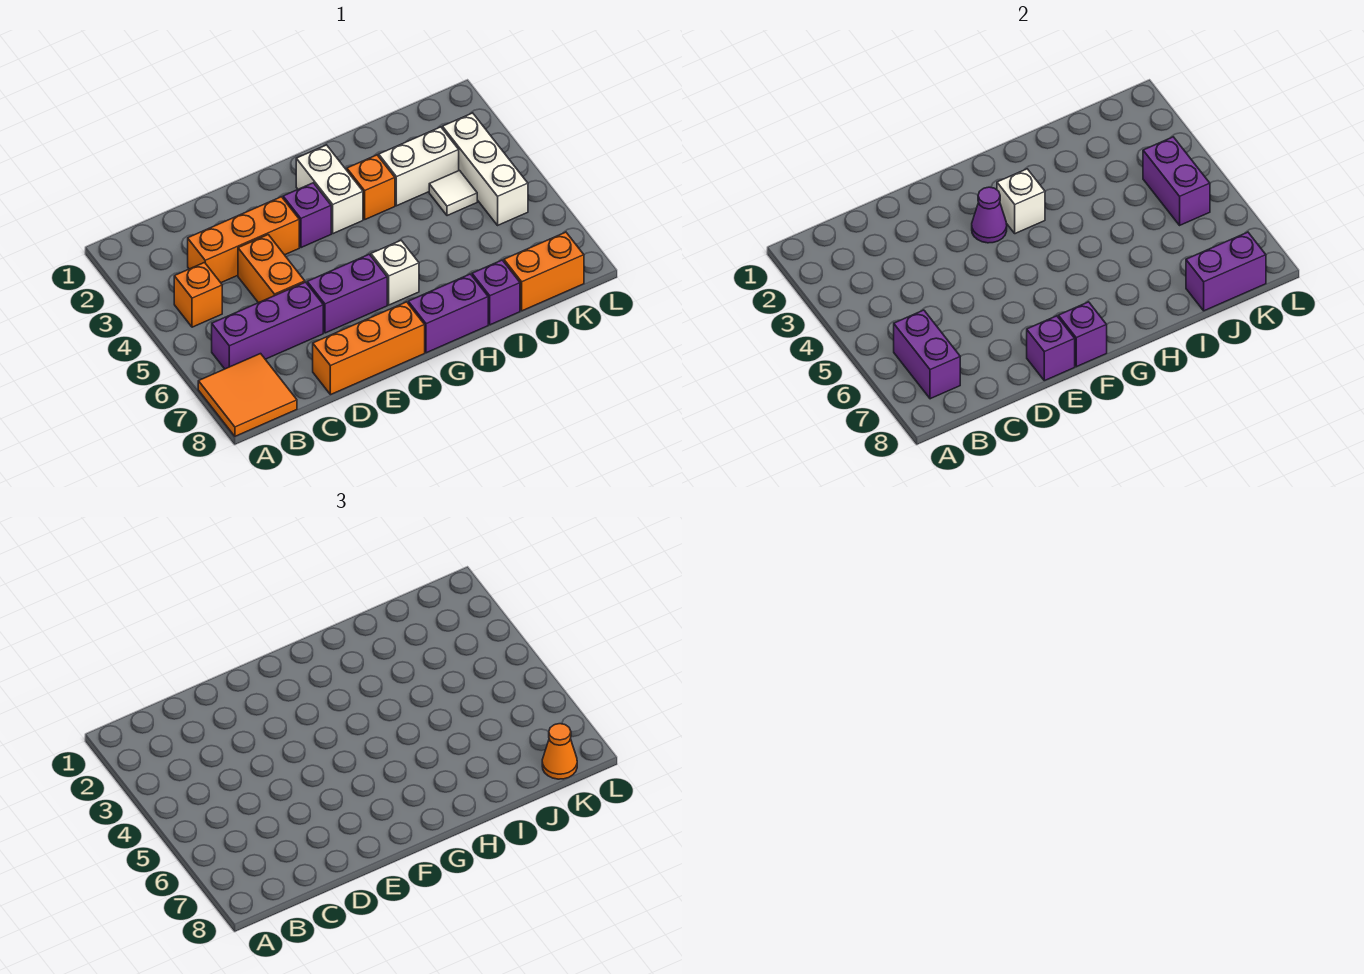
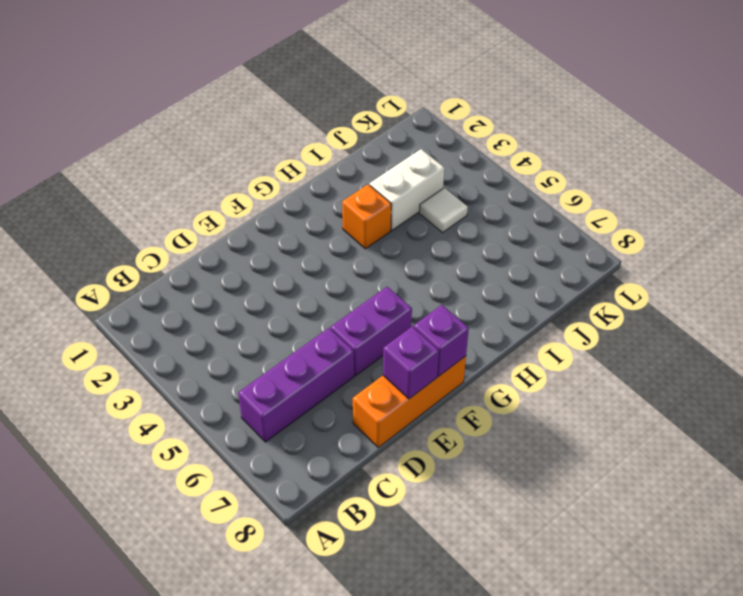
none -> orange tile A7:B8 level 1
none -> orange brick B4 level 1
none -> orange brick C3:E3 level 1

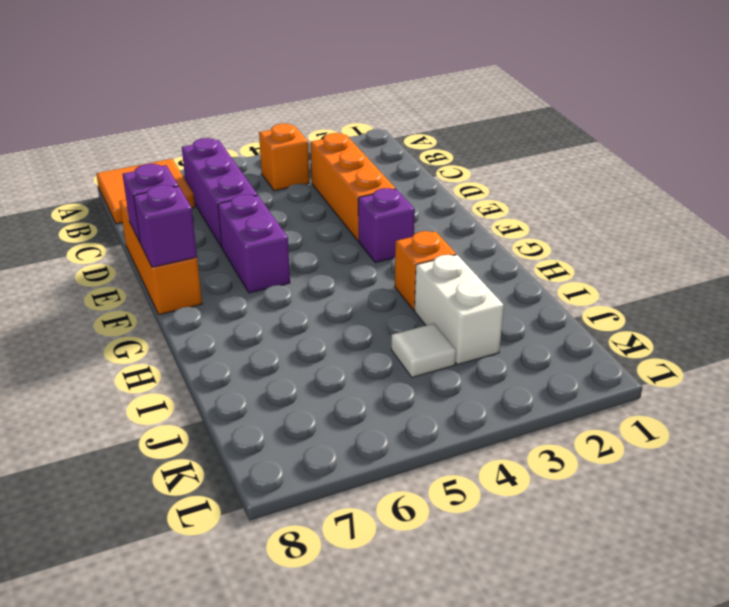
none -> orange brick D4:D5 level 1
none -> white brick G2:G3 level 1
none -> white brick G6 level 1

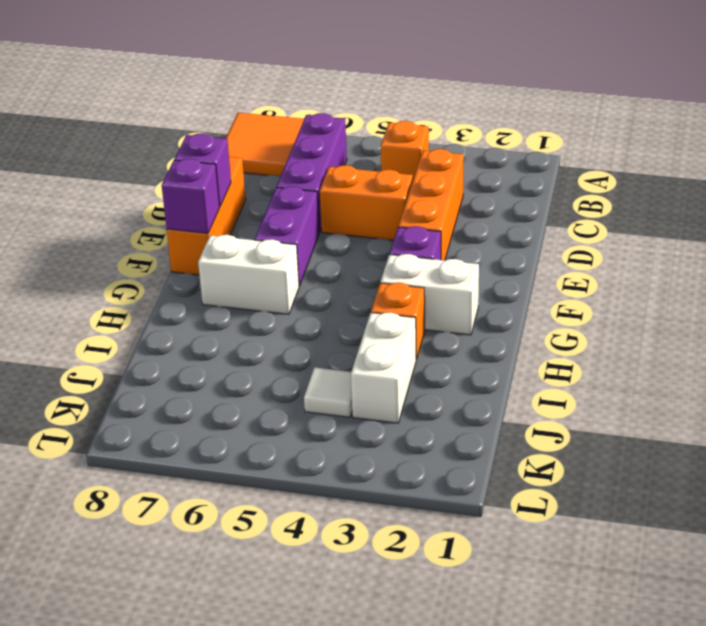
white brick G6:G7 level 1 -> white brick G6 level 1
none -> purple brick G8:H8 level 1
none -> purple brick I8 level 1
none -> orange brick J8:K8 level 1

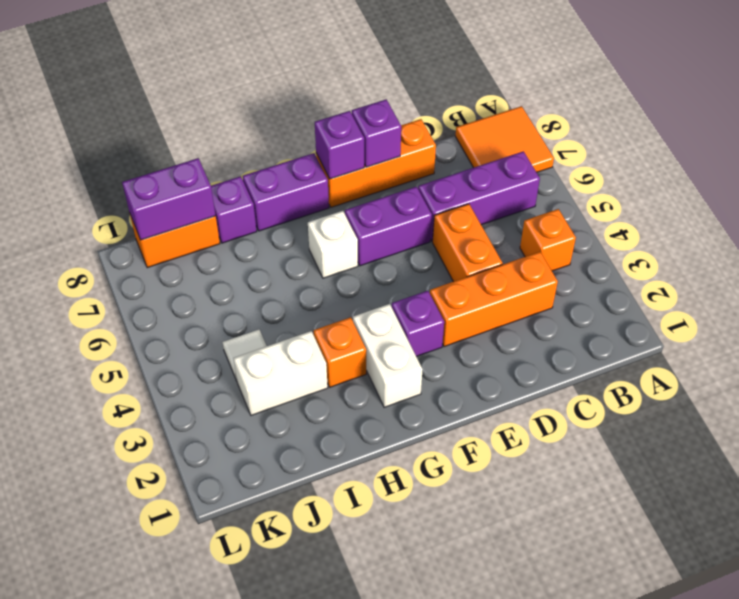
none -> white brick K3:K5 level 1
none -> purple brick B6:B7 level 2
none -> purple cone F3 level 2

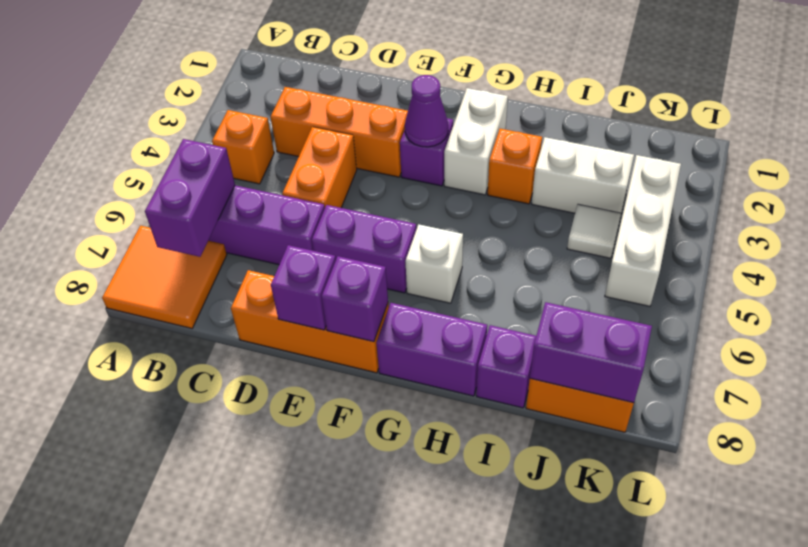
none -> white brick G3 level 2
none -> purple brick K4:K5 level 2
none -> orange cone K8 level 3

